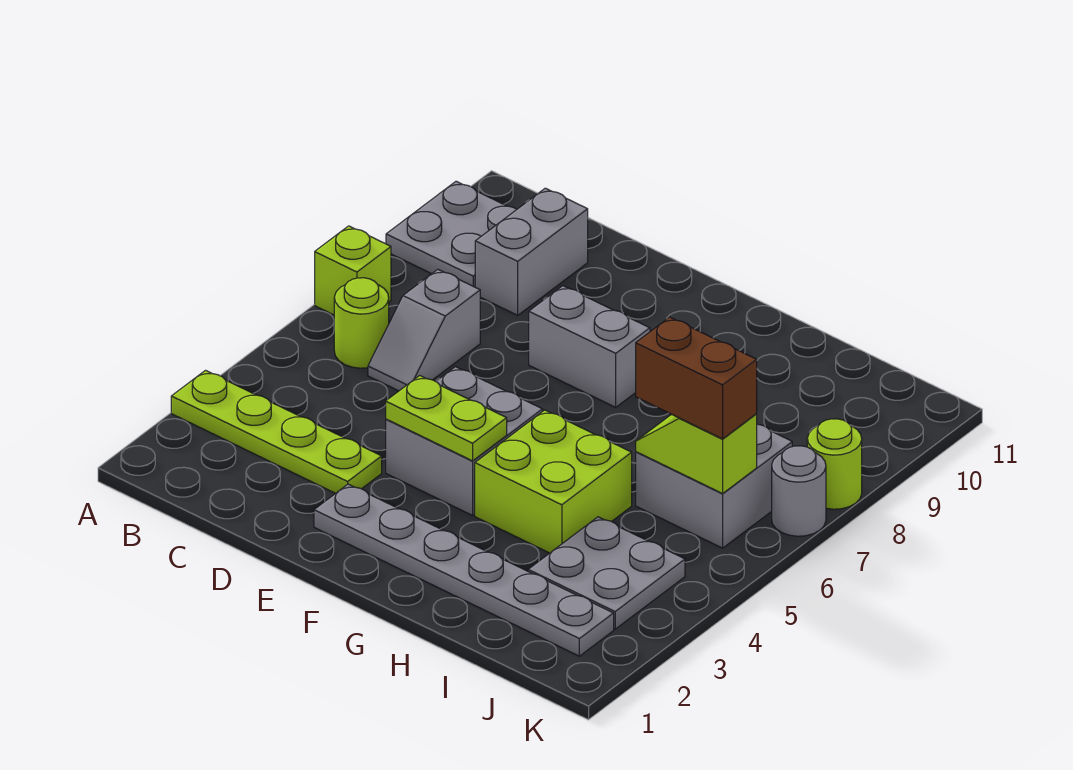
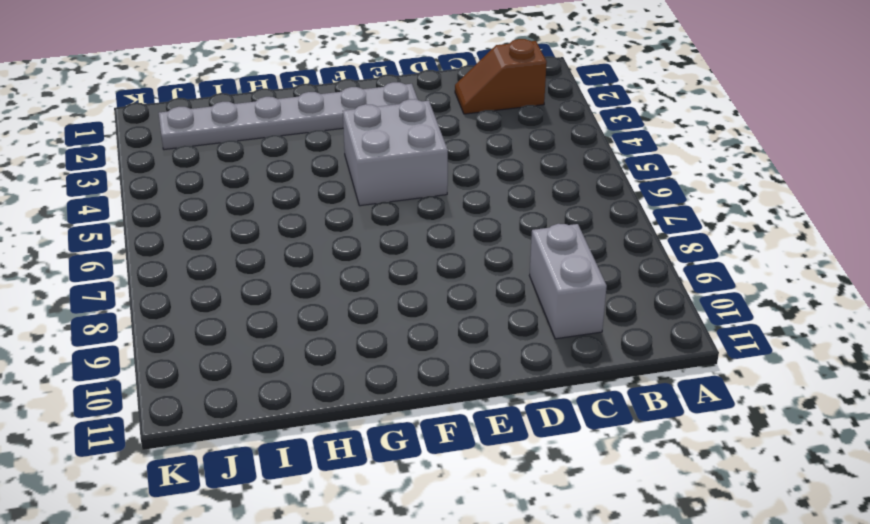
brown slope B2:C2 level 1 top B -> none
none -> lime plate A3:D3 level 1
none -> lime brick A7 level 1
none -> grey plate A9:B10 level 1

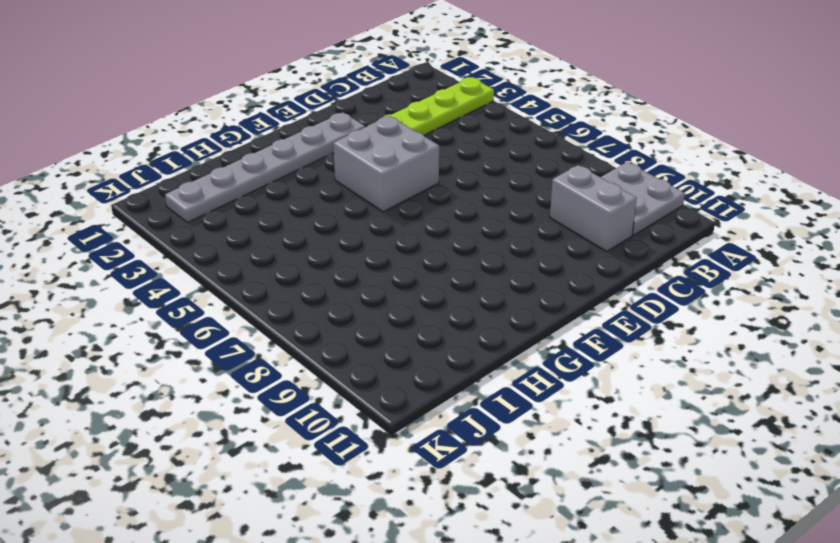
none -> lime brick A7 level 1
none -> lime round brick B6 level 1
none -> grey slope C6:C7 level 1 top 7

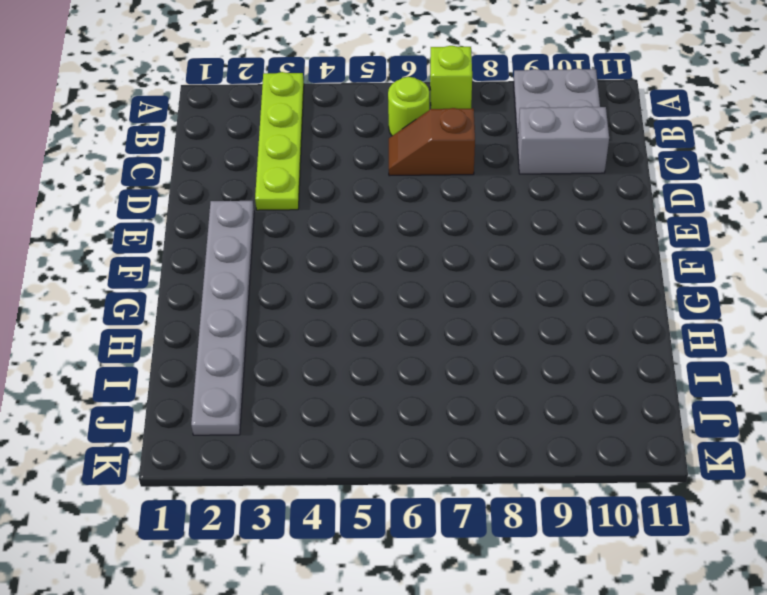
brown slope C6:C7 level 1 top 7 -> grey slope C6:C7 level 1 top 7
none -> grey brick E4:F5 level 1
none -> grey brick E8:F8 level 1
none -> lime brick G4:H5 level 1

